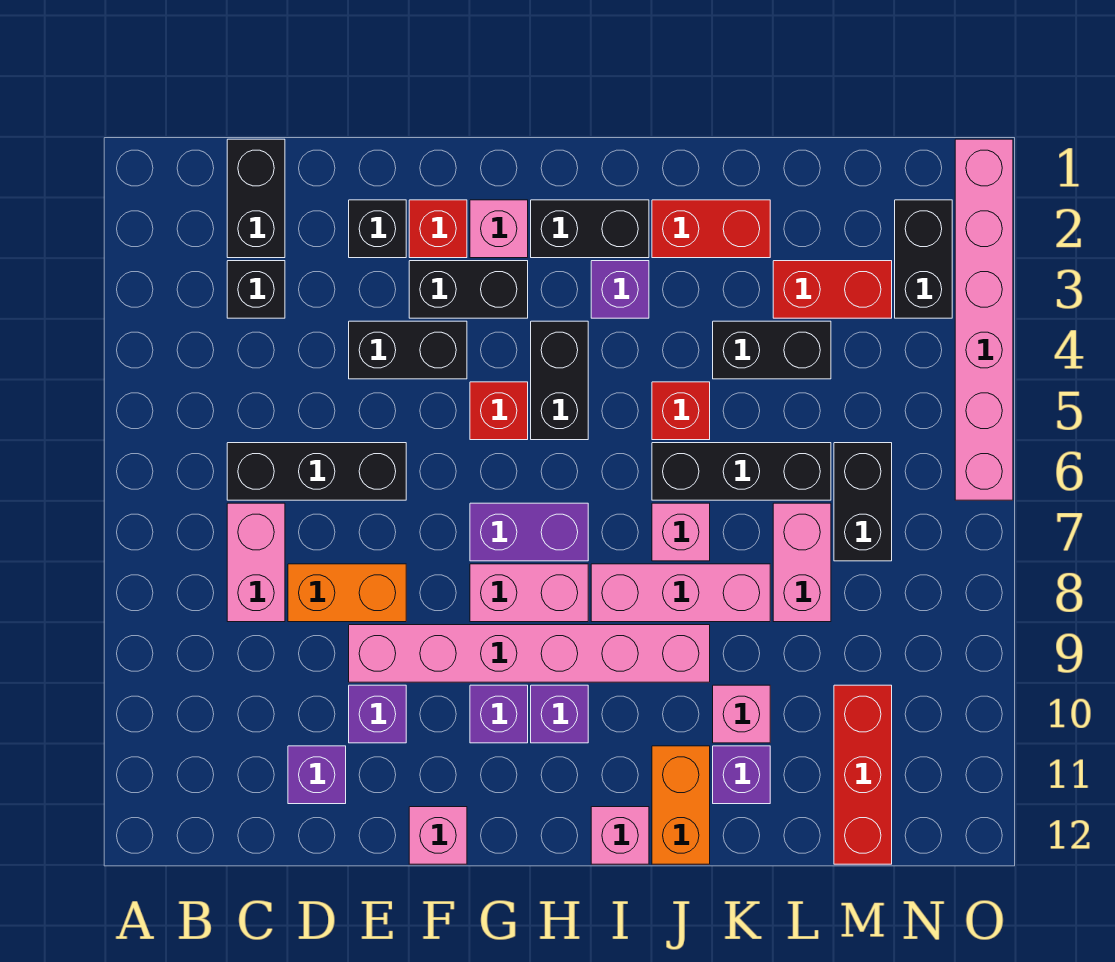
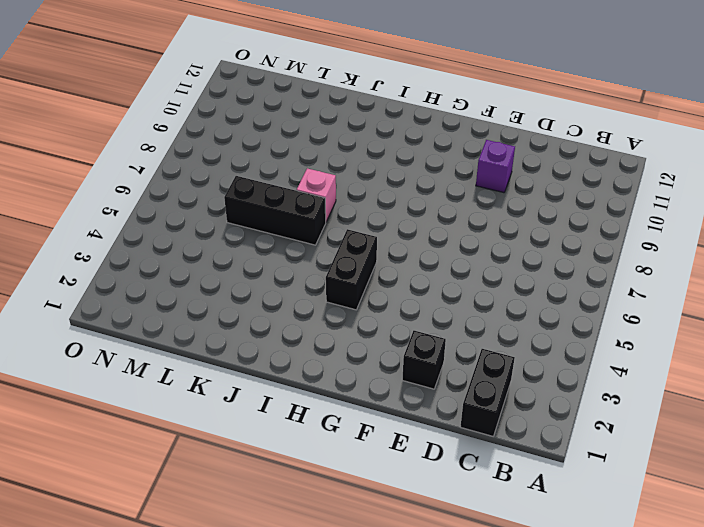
none -> black brick C3 level 1
none -> black brick C6:E6 level 1
none -> pink brick C7:C8 level 1
none -> orange brick D8:E8 level 1

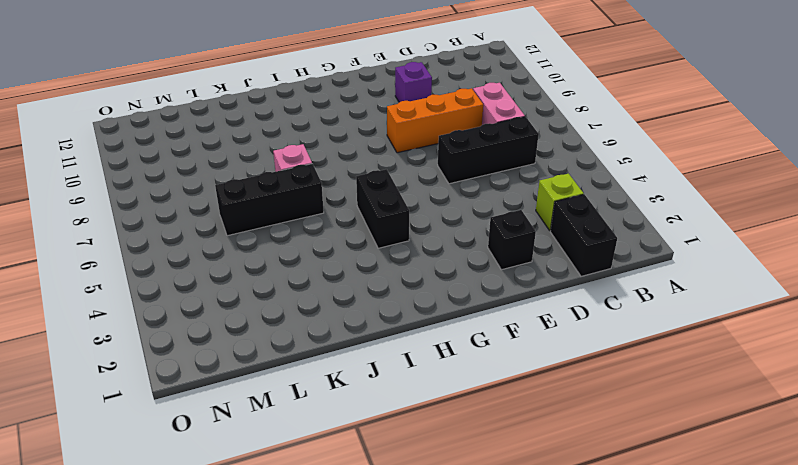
lime brick C3 level 1 -> black brick C3 level 1
orange brick D8:F8 level 1 -> orange brick D8:E8 level 1
none -> purple brick D11 level 1
none -> black brick E4:F4 level 1
none -> pink brick E9:J9 level 1
none -> red brick F2 level 1

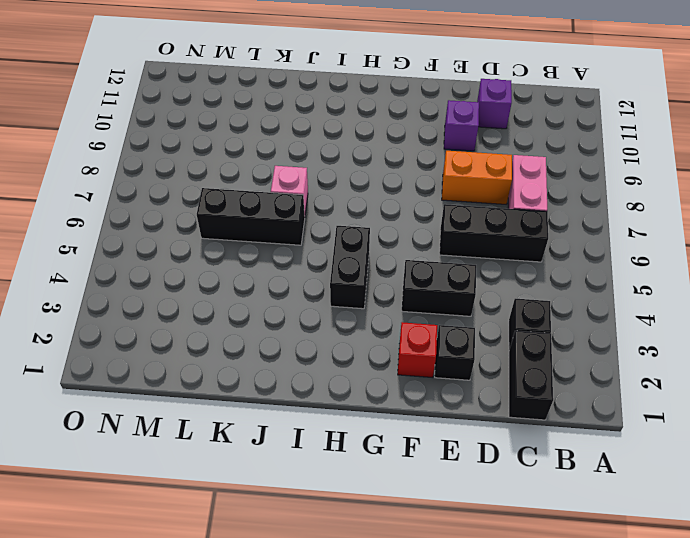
none -> pink brick E9:J9 level 1
none -> black brick F3:G3 level 1
none -> pink brick F12 level 1
none -> pink brick G2 level 1

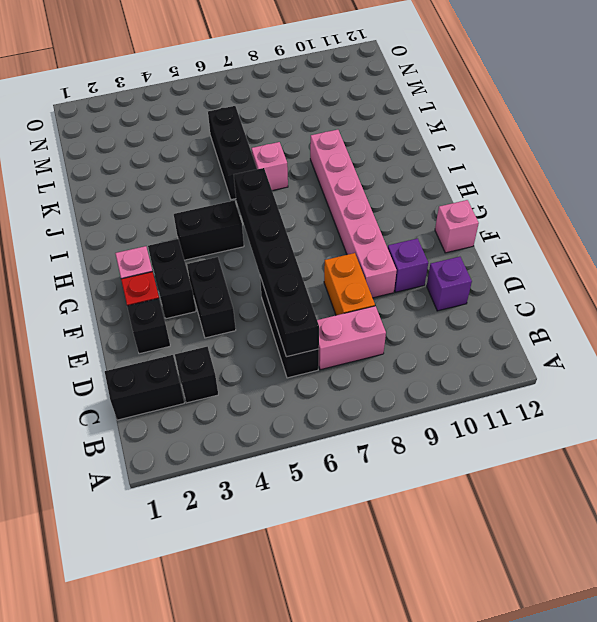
black brick C6:H6 level 2 -> none
none -> red brick G5 level 1
none -> purple brick G7:H7 level 1
none -> pink brick G8:H8 level 1
none -> purple brick G10 level 1

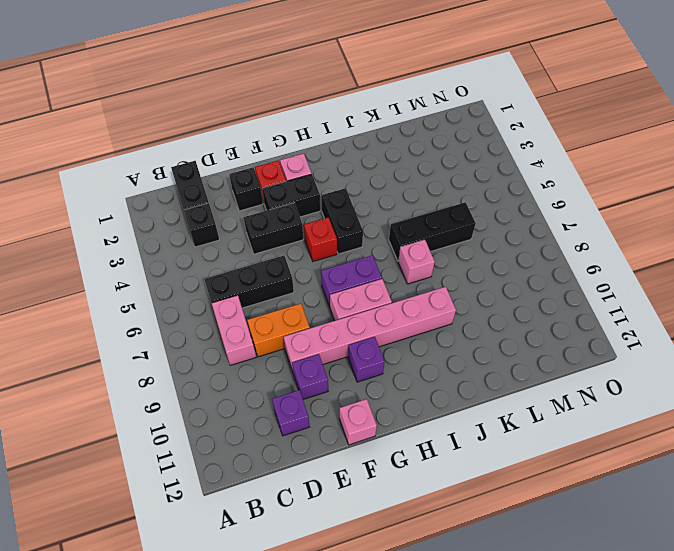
none -> black brick H2:I2 level 1
none -> purple brick H10 level 1
none -> purple brick I3 level 1
none -> pink brick I8:K8 level 1

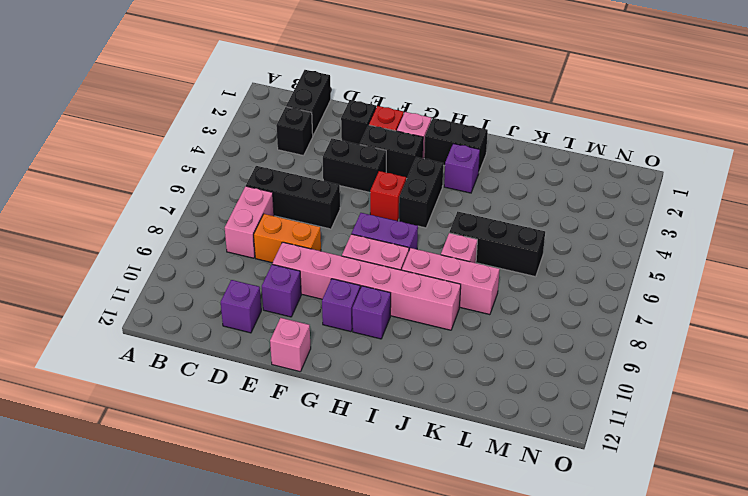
none -> pink brick I12 level 1
none -> red brick J2:K2 level 1
none -> red brick J5 level 1
none -> orange brick J11:J12 level 1

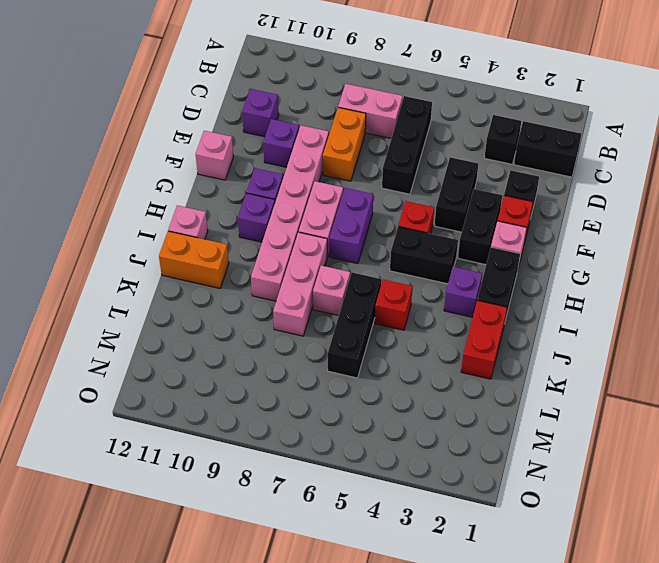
none -> black brick K4:L4 level 1
none -> pink brick K10 level 1
none -> purple brick K11 level 1
none -> red brick L3:M3 level 1

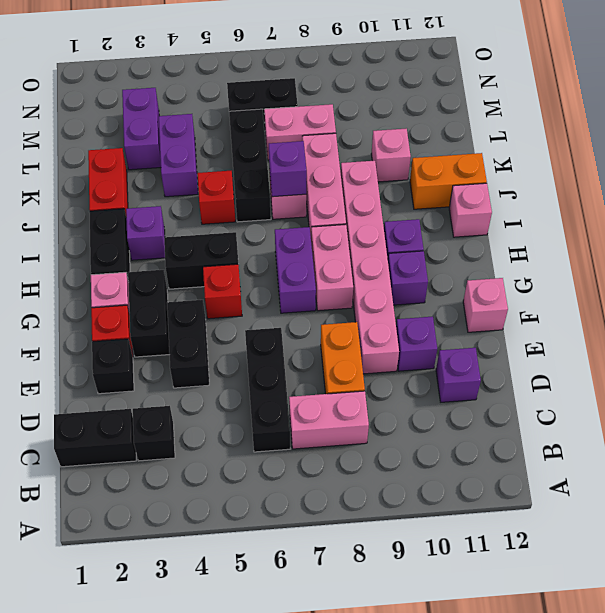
purple brick J7 level 2 -> purple brick K11 level 1
purple brick K4:L4 level 1 -> black brick K4:L4 level 1
purple brick L3:M3 level 1 -> red brick L3:M3 level 1
none -> red brick M10:M12 level 1
none -> black brick N2:N3 level 1
none -> pink brick O1:O6 level 1

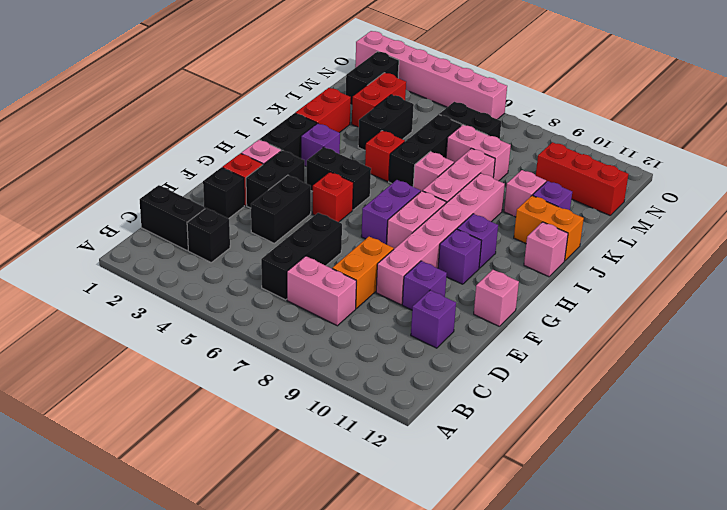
black brick M2:N2 level 1 -> black brick N2:N3 level 1

